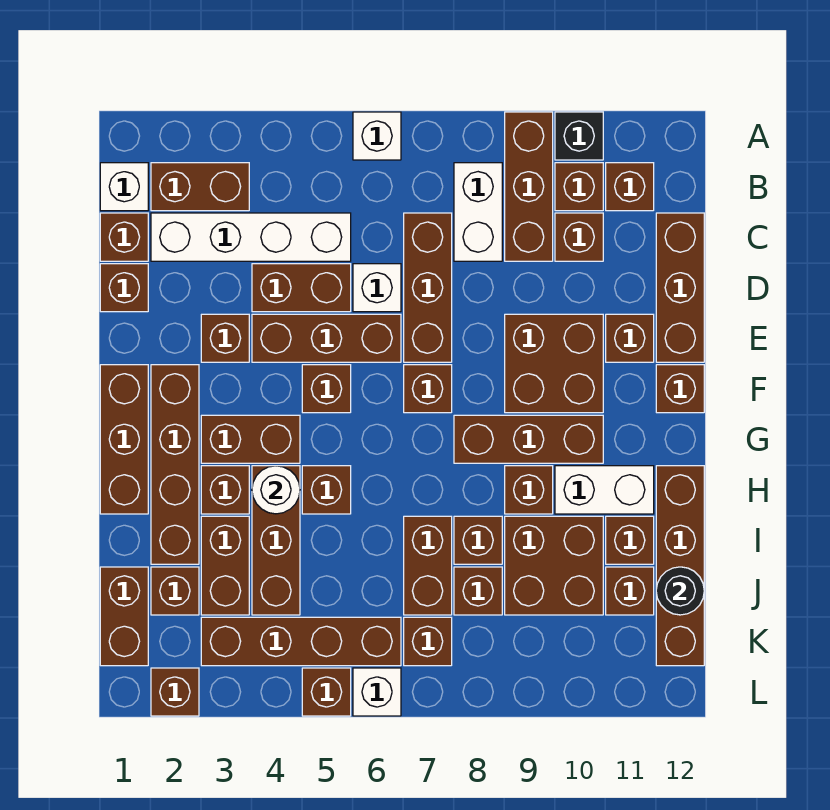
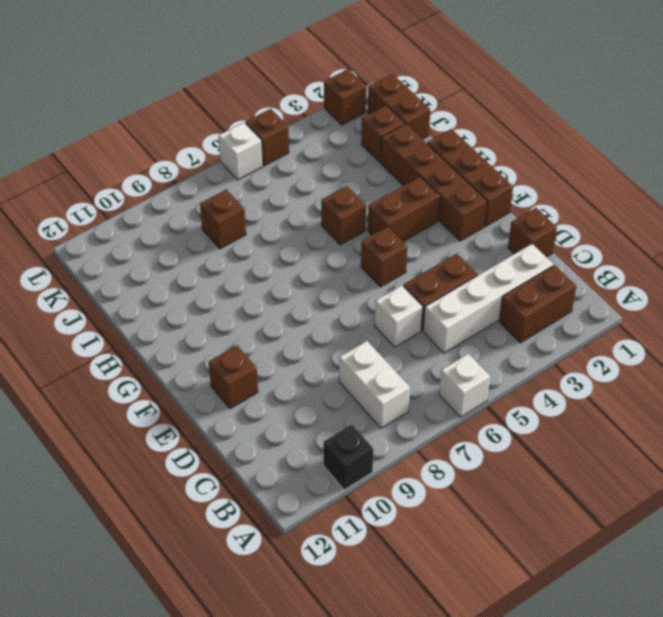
none -> brown brick A9:C9 level 1
none -> white brick B1 level 1
none -> brown brick B10 level 1
none -> brown brick B11 level 1

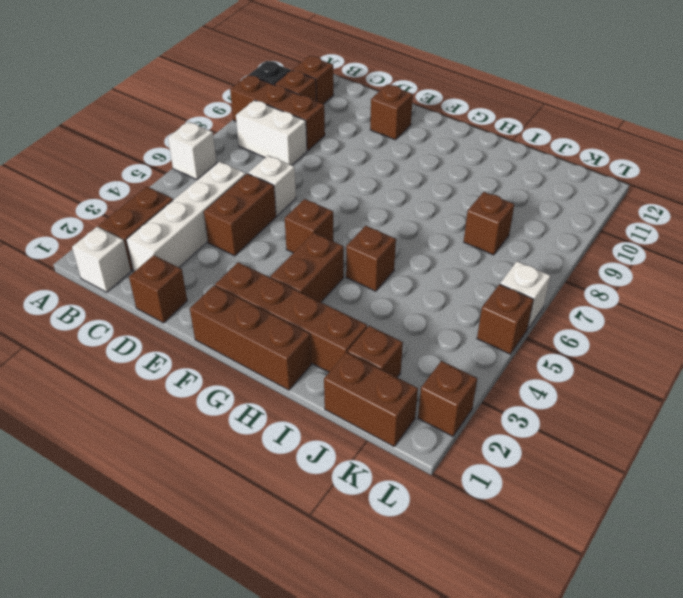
none -> brown brick C1 level 1
none -> brown brick C7:E7 level 1
none -> brown brick C10 level 1
none -> brown brick C12:E12 level 1

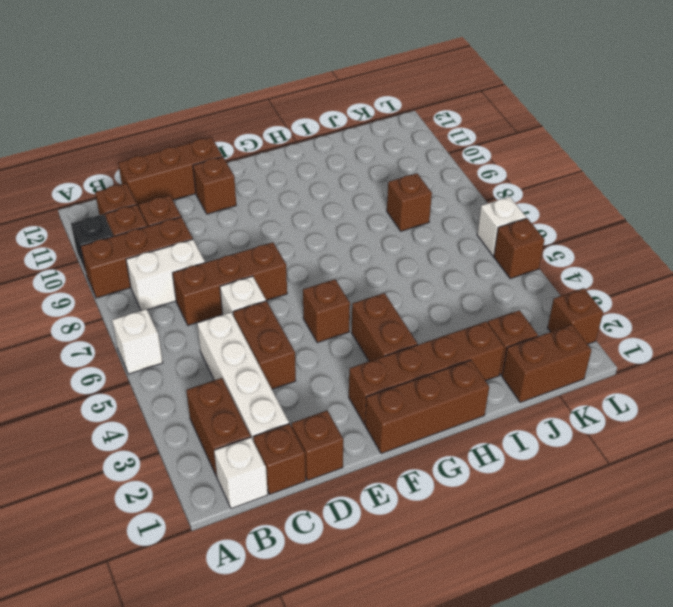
none -> brown brick E3 level 1
none -> brown brick E4:E6 level 1
none -> brown brick E9:F10 level 1
none -> brown brick F7 level 1

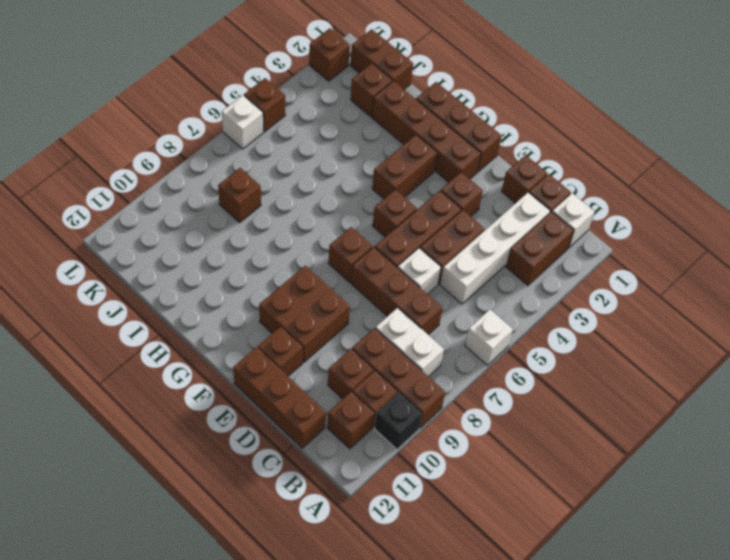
none -> brown brick F12 level 1
none -> brown brick G8:G10 level 1
none -> brown brick H3 level 1
none -> brown brick H4:J4 level 1

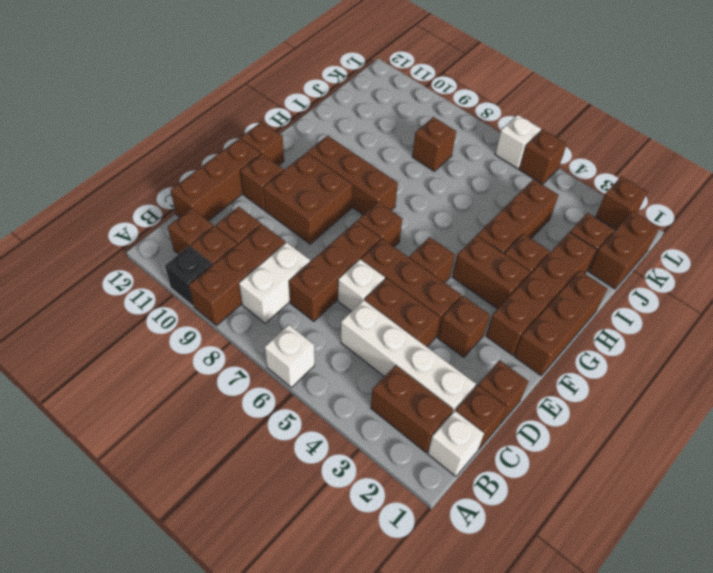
none -> brown brick H5 level 1
none -> brown brick H9 level 1
none -> white brick H10:H11 level 1
none -> brown brick H12:K12 level 1

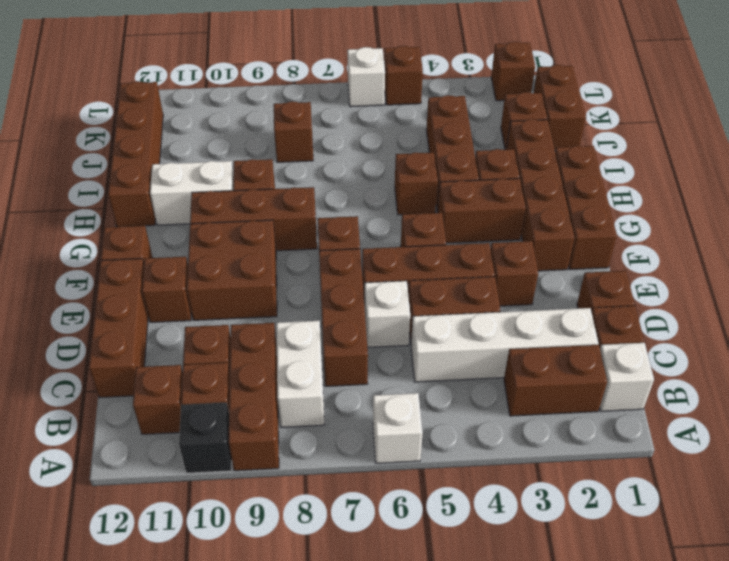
none -> brown brick I3:J3 level 1
none -> brown brick I7:J7 level 1
none -> brown brick I8 level 1
none -> brown brick I9:J10 level 1

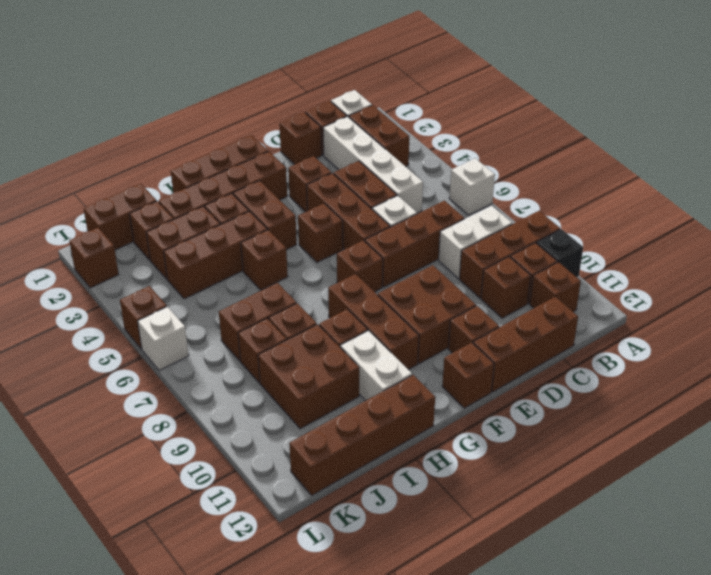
none -> brown brick I11 level 1
none -> brown brick J11 level 1
none -> brown brick K3:K6 level 1
none -> brown brick K7 level 1

